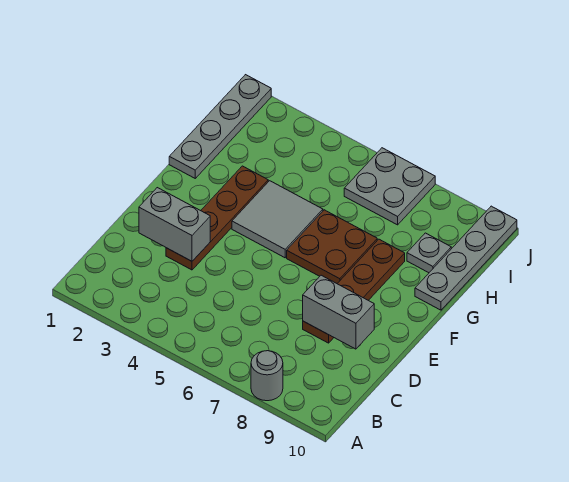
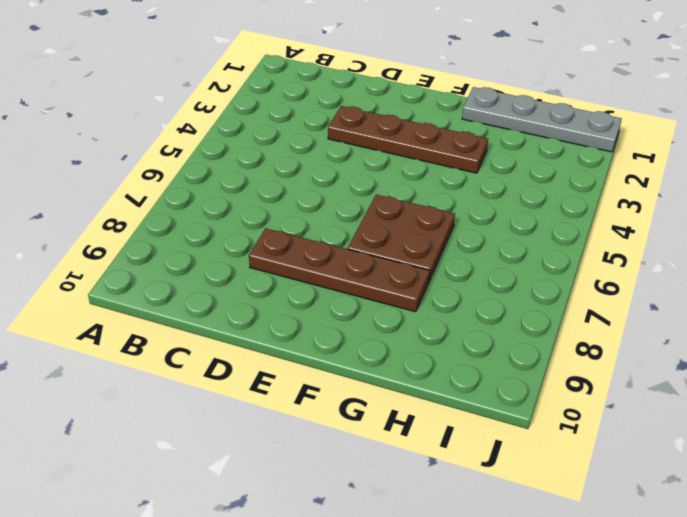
none -> grey round brick A8 level 1
none -> grey tile F4:G5 level 1

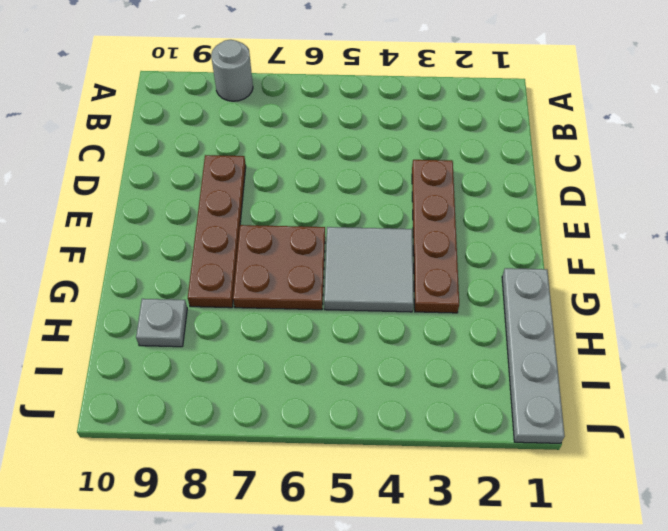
none -> grey plate G10:J10 level 1
none -> grey plate I6:J7 level 1

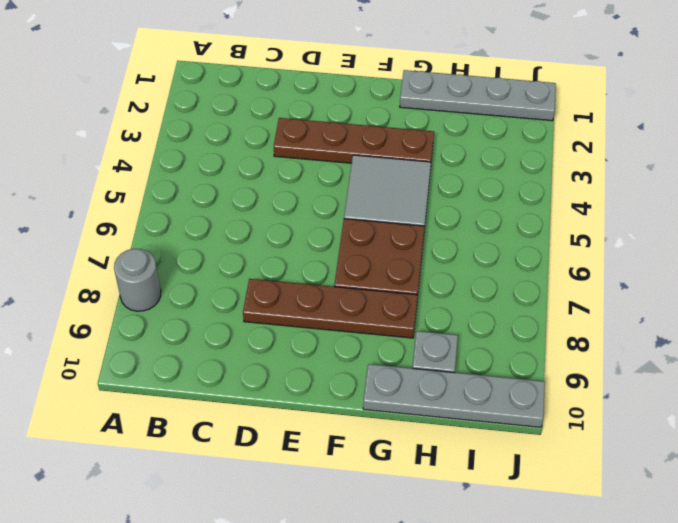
none -> grey plate I6:J7 level 1
none -> grey brick D2:D3 level 2

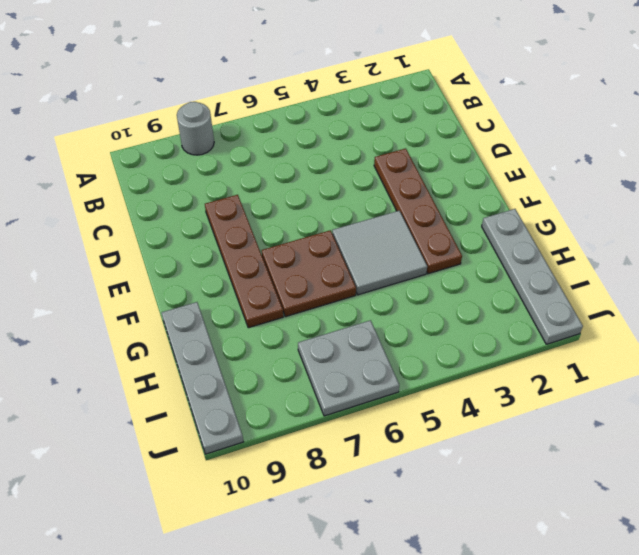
none -> grey plate H9 level 1
none -> grey brick D2:D3 level 2

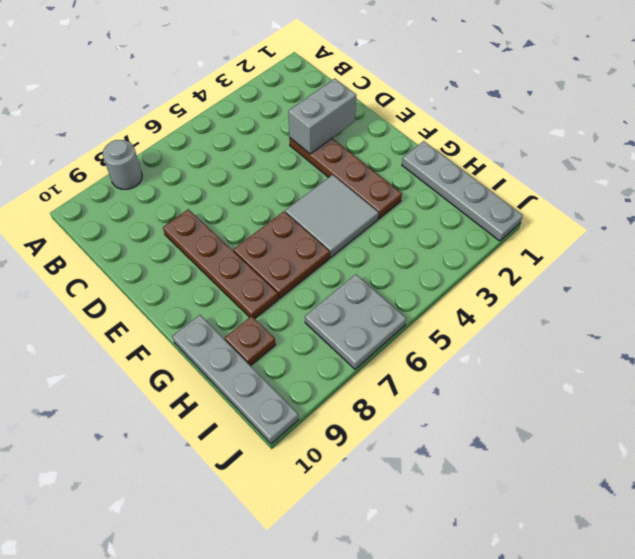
brown plate H9 level 1 -> grey plate H9 level 1
none -> grey brick D8:D9 level 2

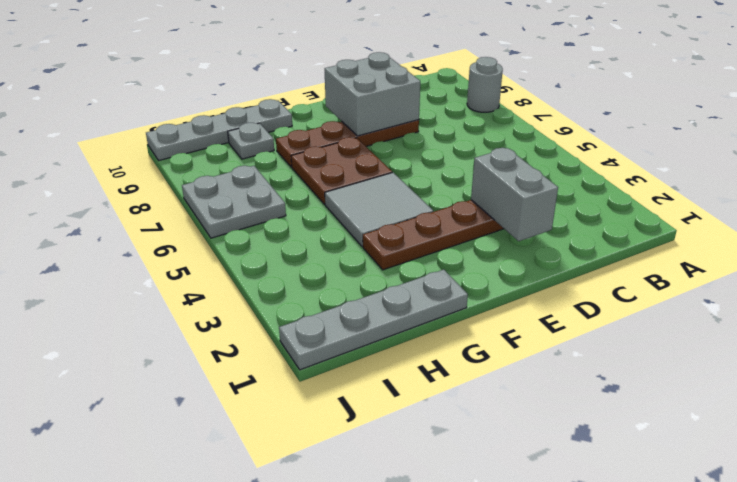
grey brick D8:E9 level 2 -> grey brick D8:D9 level 2

